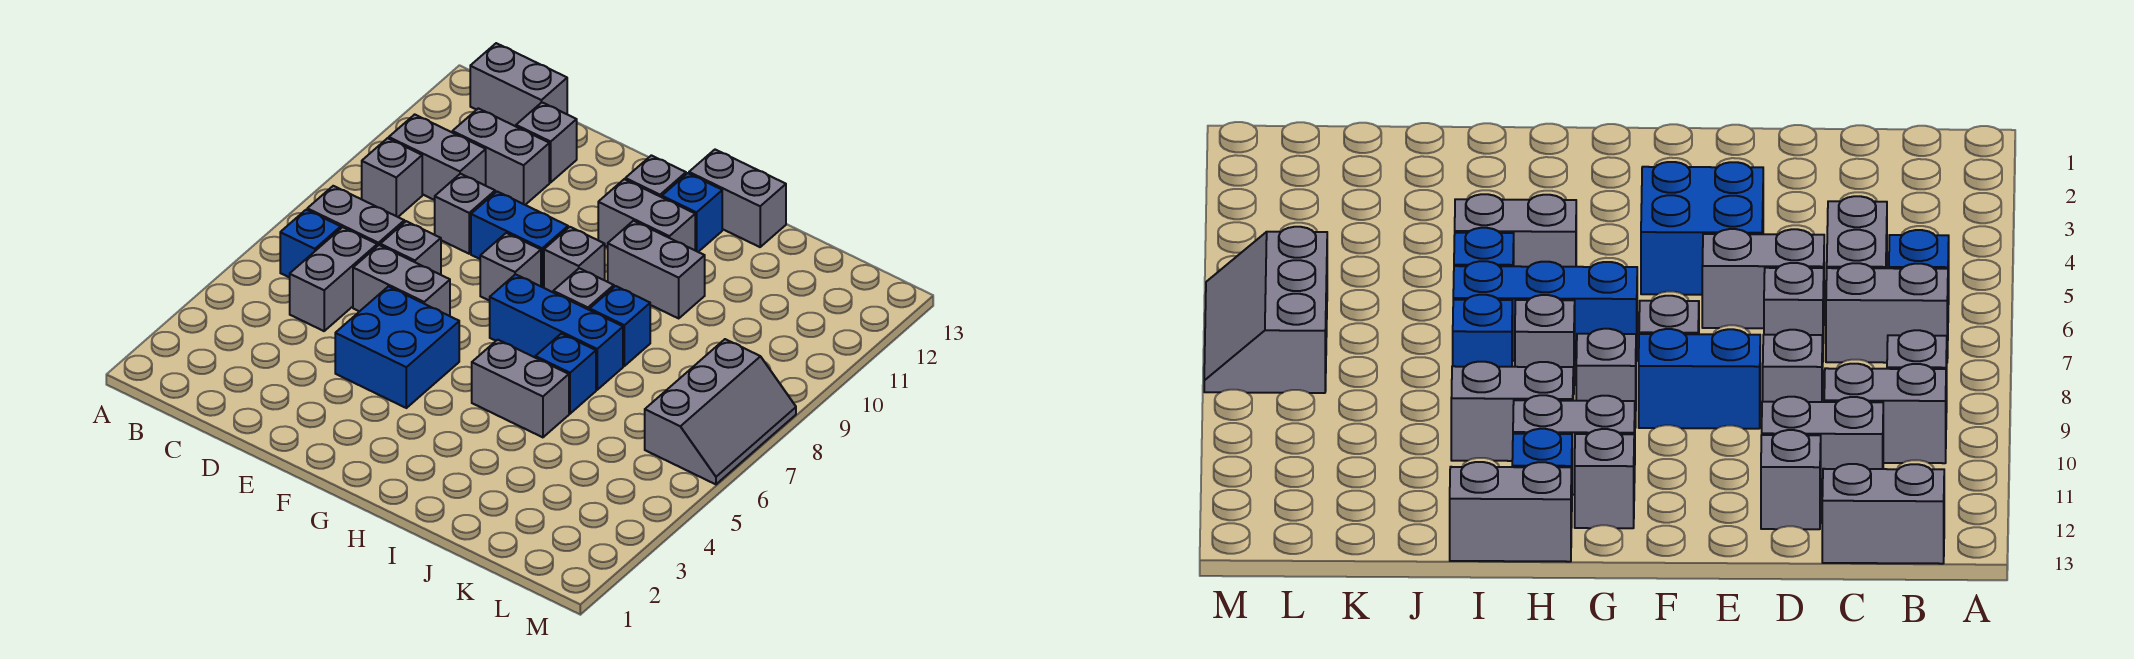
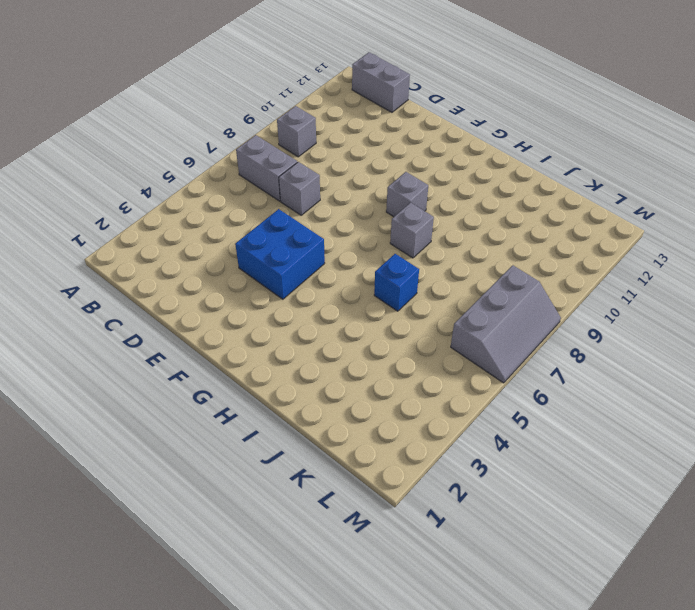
none -> blue brick B6 level 1
none -> grey brick B10:C10 level 1
none -> grey brick C5:C6 level 1

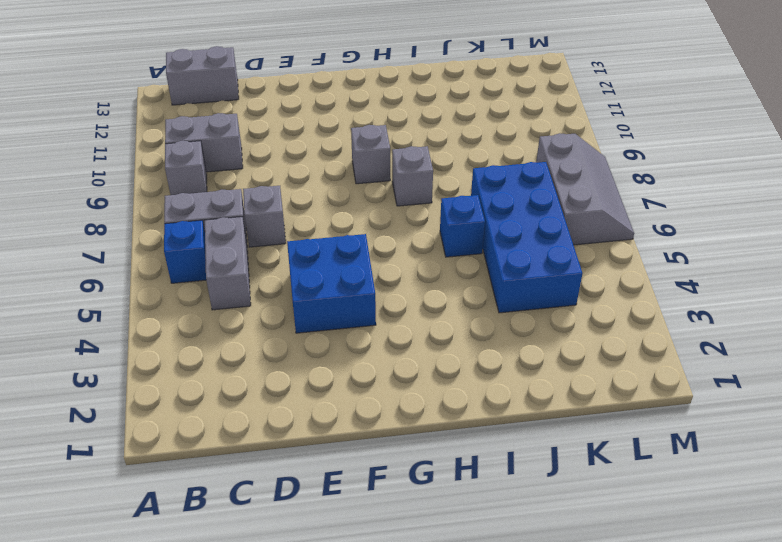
blue brick J4:K7 level 1 -> none
none -> grey brick C11:D11 level 1
none -> grey brick D6:E6 level 1
none -> grey brick D9 level 1

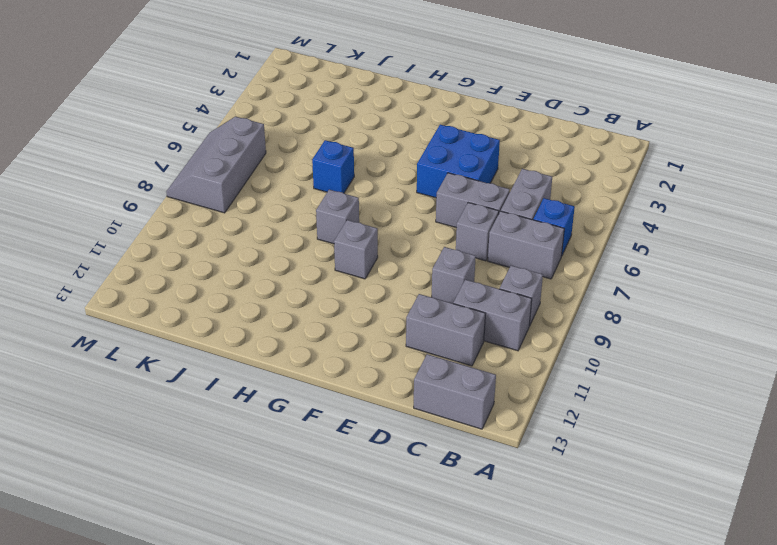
none -> grey brick D12 level 1
none -> blue brick E9:F9 level 1
none -> grey brick F8 level 1

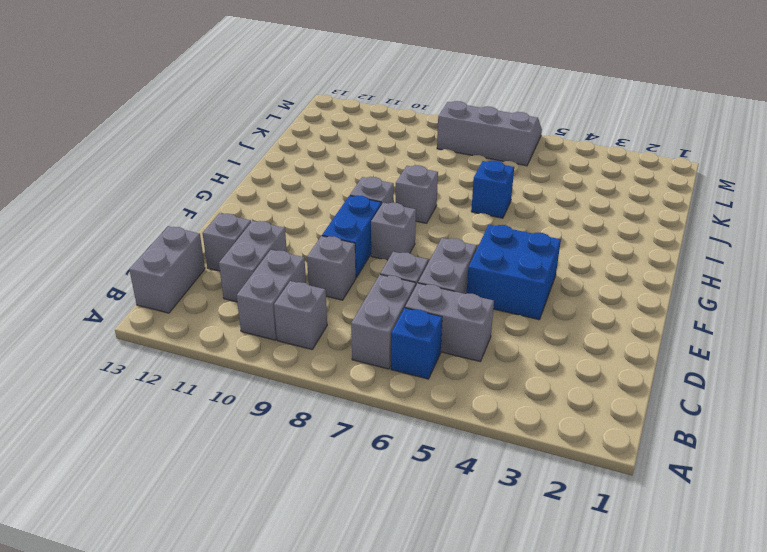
none -> blue brick G7:I7 level 1
none -> grey brick G11:H11 level 1
none -> grey brick G12 level 1

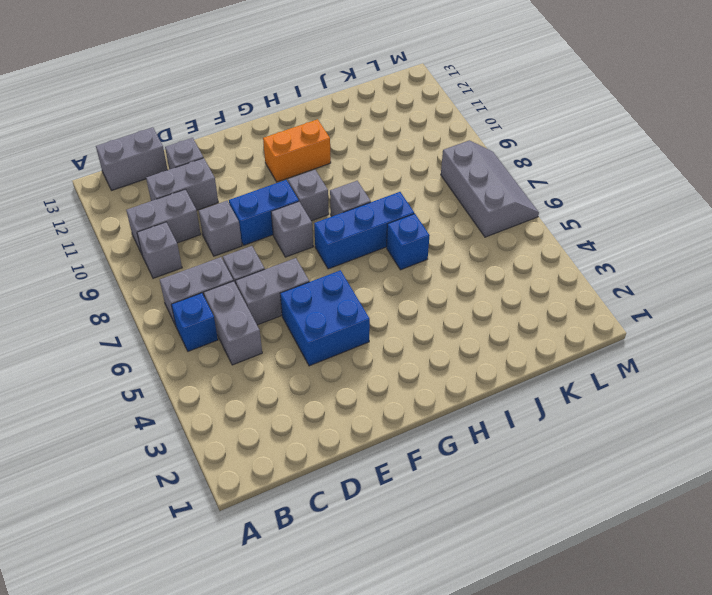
orange brick G11:H11 level 1 -> grey brick G11:H11 level 1
none -> grey brick G12 level 1
none -> grey brick H5:I5 level 1
none -> grey brick H10:I10 level 1

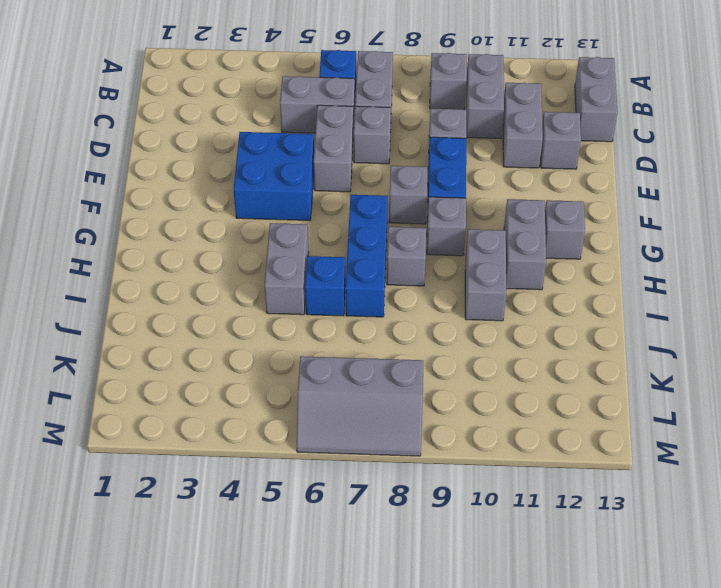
none -> blue brick H12 level 1
none -> grey brick H13:I13 level 1
none -> blue brick I8 level 1

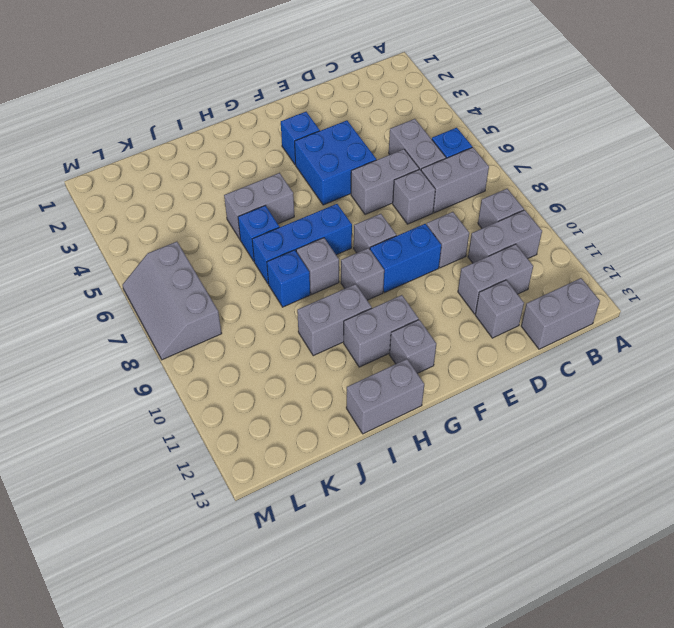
blue brick F3 level 1 -> blue brick H12 level 1

